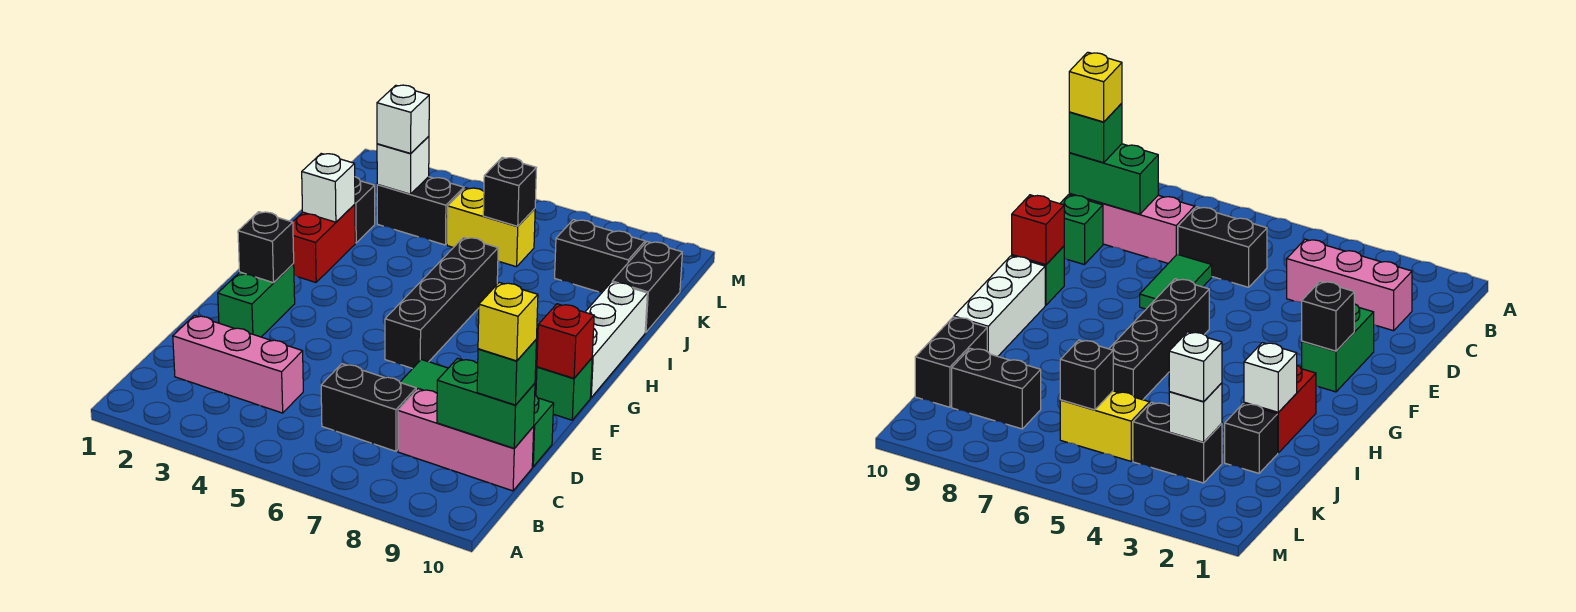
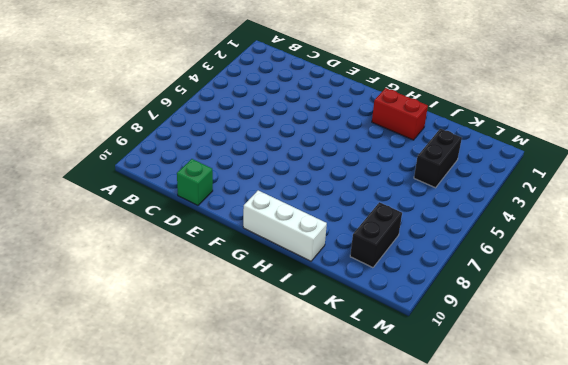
none -> pink brick C2:C4 level 1
none -> black brick C6:C7 level 1
none -> pink brick C8:C10 level 1

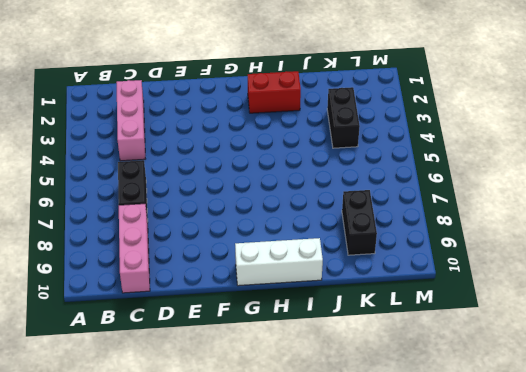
none -> green tile D7:E7 level 1
none -> green brick D10 level 1
none -> green brick E2:F2 level 1

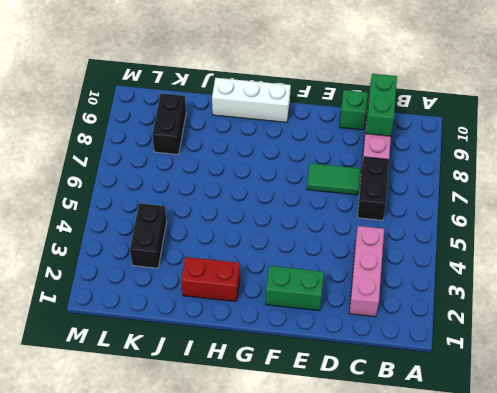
none -> black brick F6:I6 level 1
none -> green brick F10 level 1
none -> black brick J2 level 1

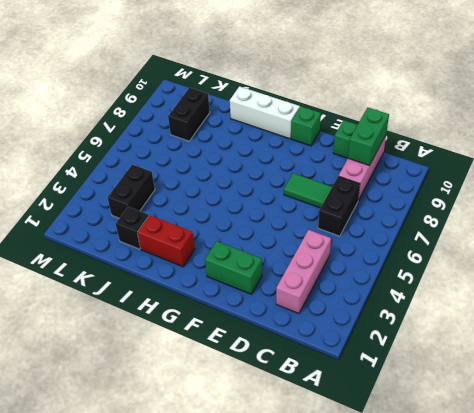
none -> black brick F6:I6 level 1
none -> black brick J10:K10 level 1
none -> yellow brick K5:K6 level 1

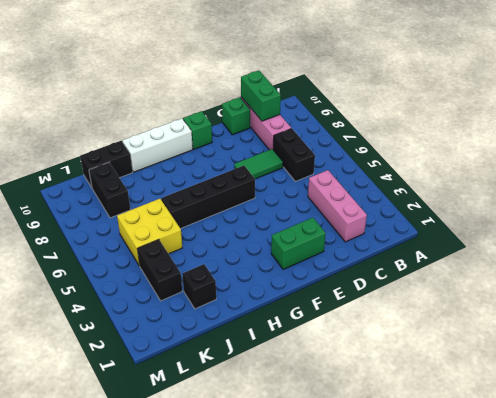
yellow brick J5:K6 level 1 -> yellow brick K5:K6 level 1
none -> red brick H2:I2 level 1
none -> black brick F2 level 2
none -> red brick F10 level 2

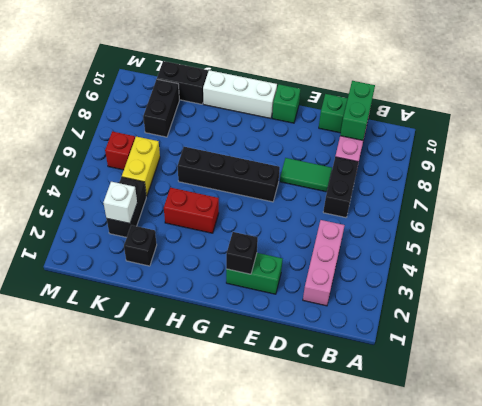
red brick H4:I4 level 1 -> red brick H2:I2 level 1
red brick L6 level 1 -> red brick F10 level 2
none -> white brick I2 level 2
none -> black brick K6 level 2
none -> green brick C10 level 3

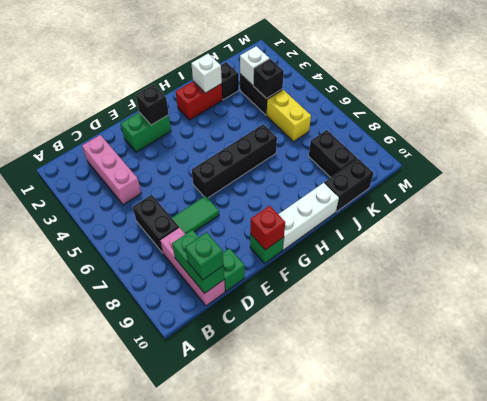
black brick K4 level 2 -> black brick K6 level 2
none -> white brick K3 level 3
none -> yellow brick C10 level 4

